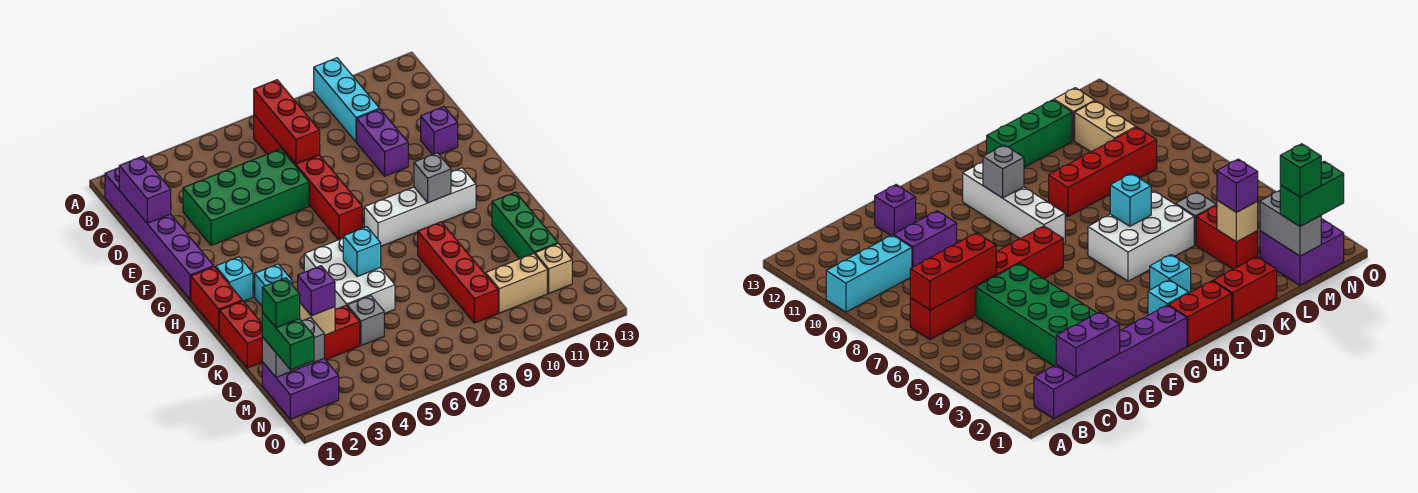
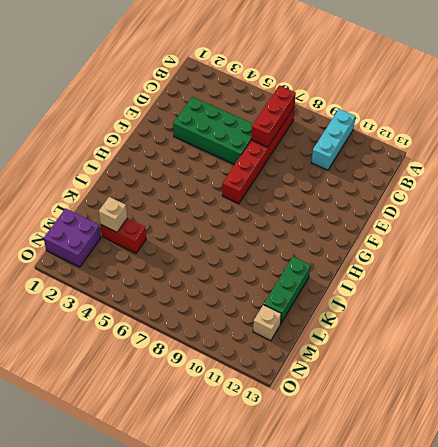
none -> purple brick B1:G1 level 1
none -> purple brick D10:E10 level 1
none -> purple brick E12 level 1

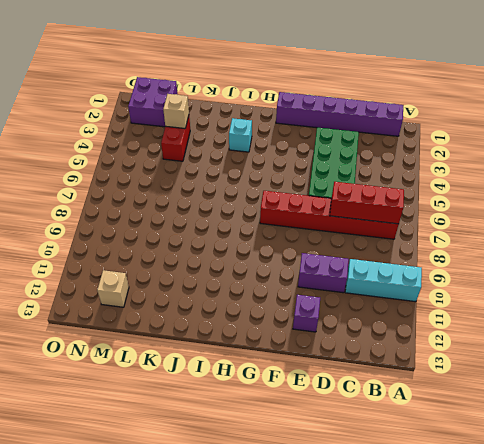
none -> red brick H1:I1 level 1
none -> cyan brick H2 level 1
none -> white brick H8:H11 level 1

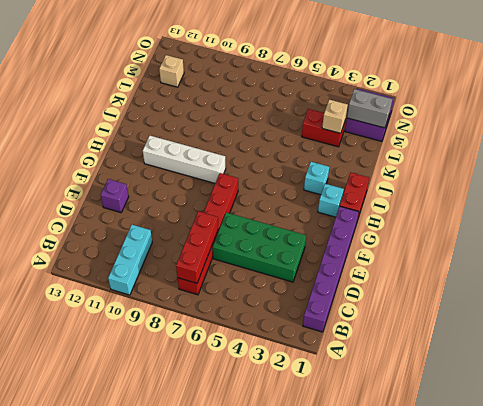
none -> purple brick D10:E10 level 1
none -> white brick I5:K6 level 1
none -> red brick J1:K1 level 1

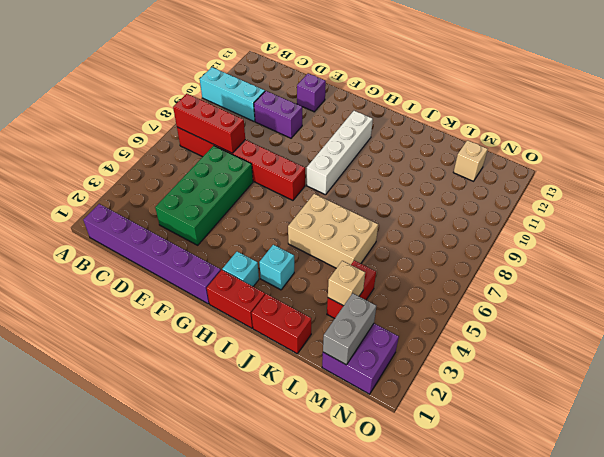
tan brick I5:K6 level 1 -> white brick I5:K6 level 1
none -> red brick J9:M9 level 1
none -> green brick J12:L12 level 1
none -> grey brick L5 level 1

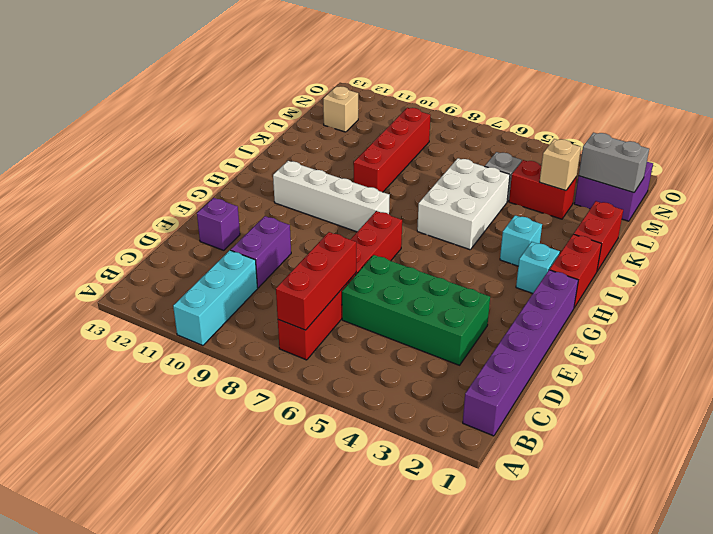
none -> green brick J12:L12 level 1
none -> tan brick M10:M11 level 1
none -> purple brick C1:D1 level 2

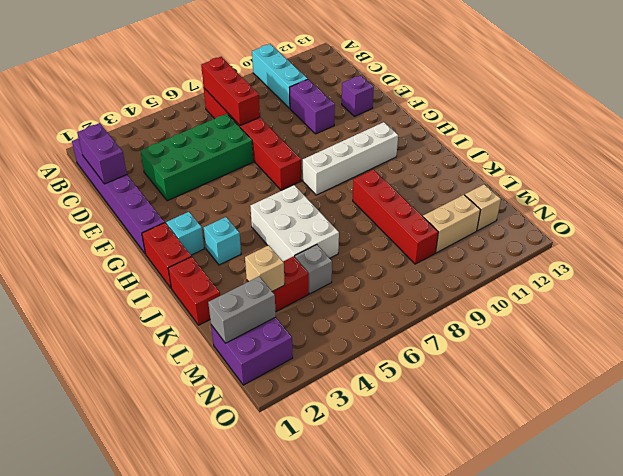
none -> green brick J12:L12 level 1
none -> grey brick H10 level 2
none -> cyan brick J6 level 2

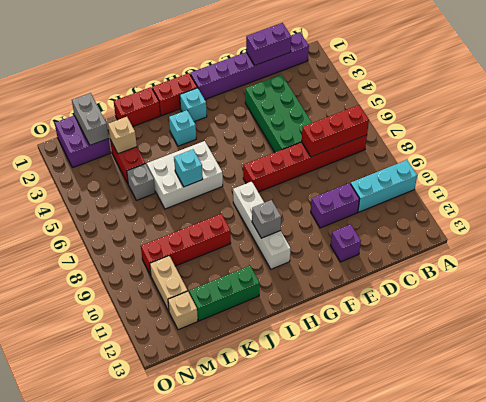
none -> purple brick L3 level 3
none -> green brick M1:N1 level 3
none -> green brick M1 level 4

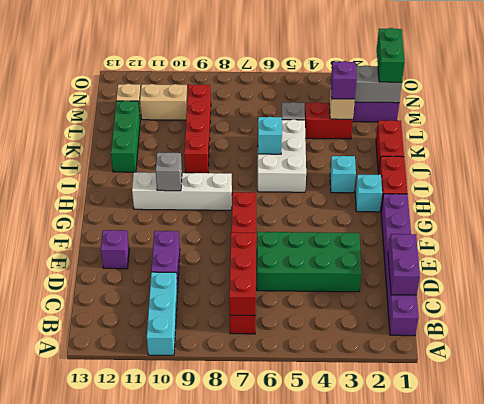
none -> green brick M1 level 4

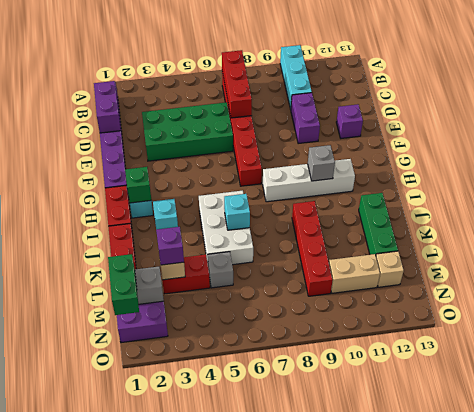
green brick H2 level 2 -> green brick M1 level 4

